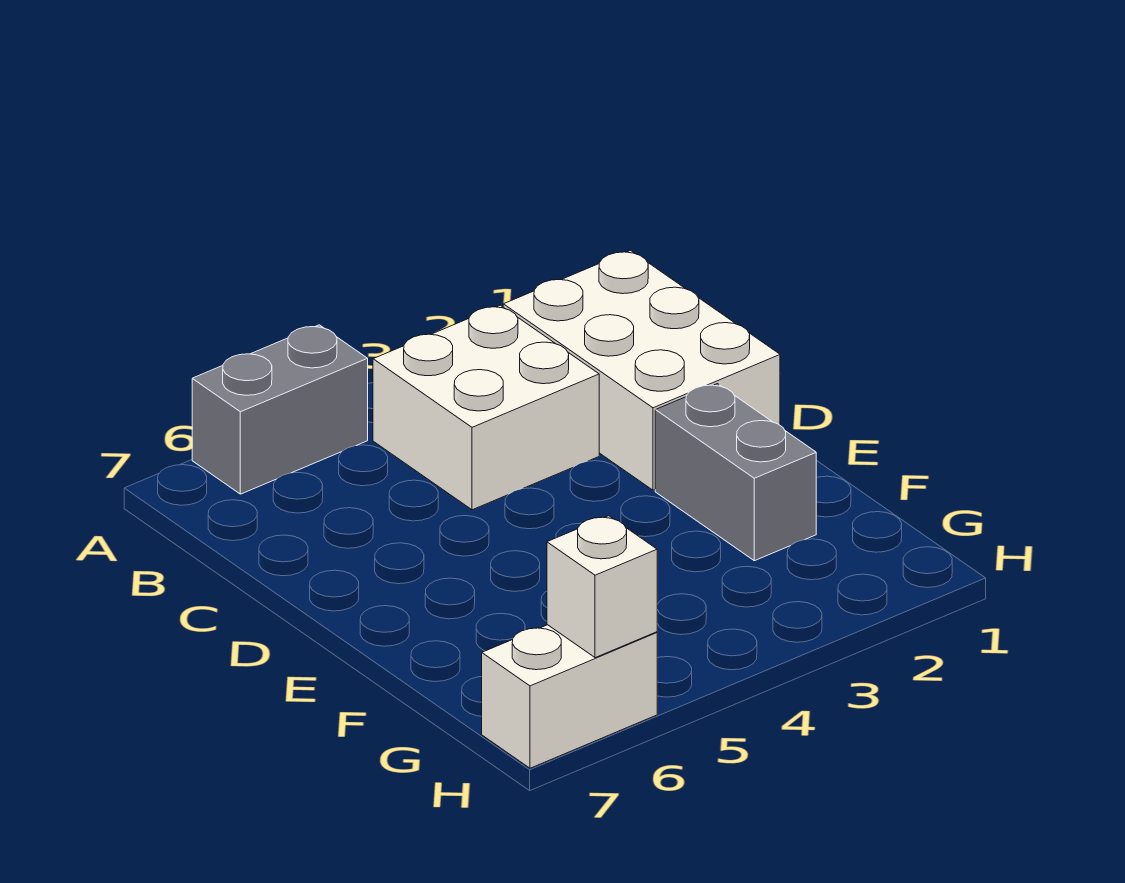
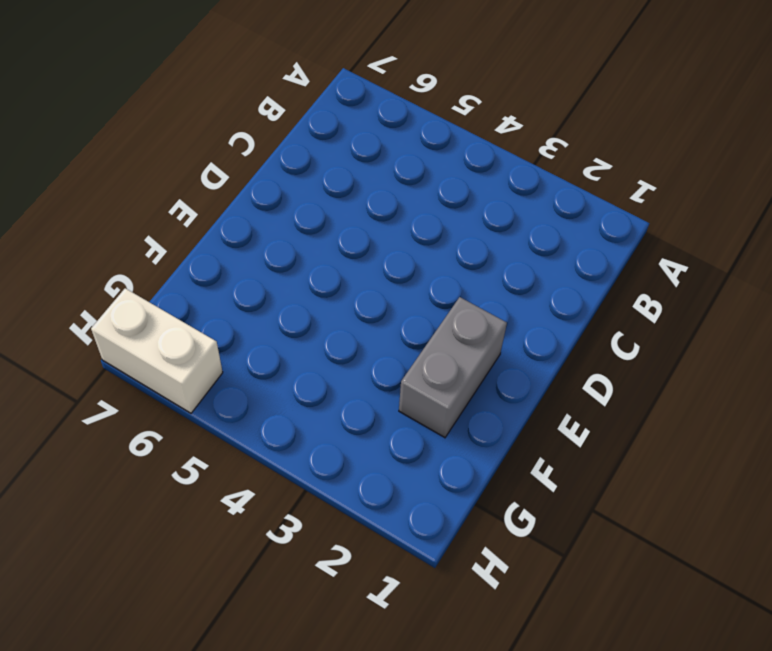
none -> grey brick A5:A6 level 1
none -> white brick B1:D2 level 1

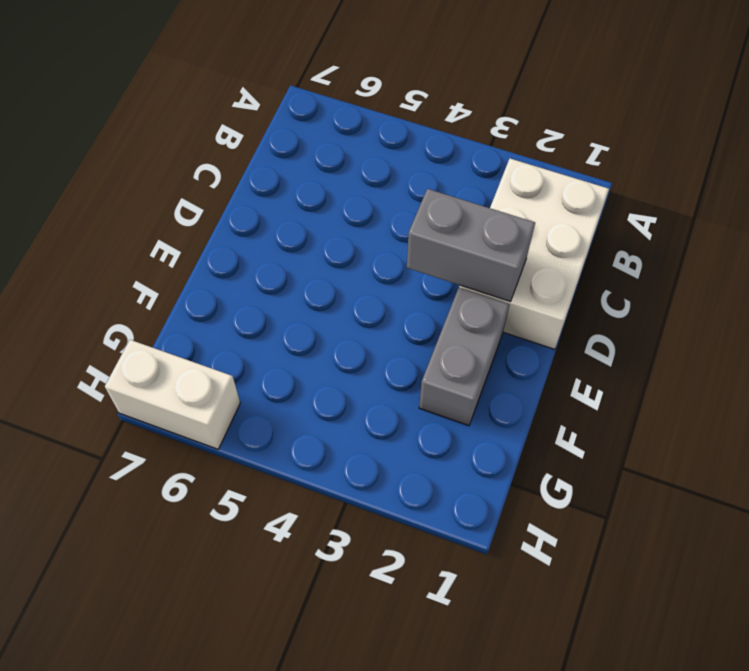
grey brick D2:D3 level 2 -> grey brick A5:A6 level 1
none -> white brick B3:C4 level 1
none -> white brick H6 level 2

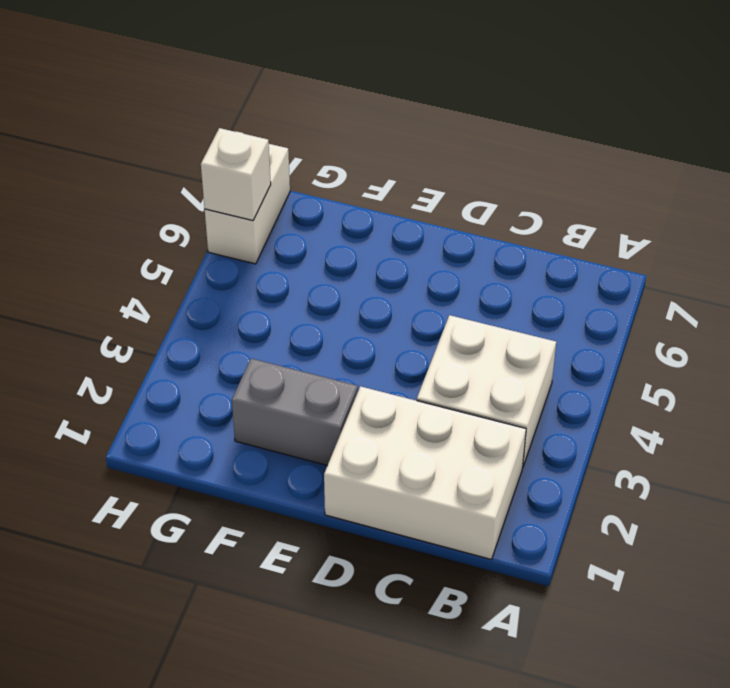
none -> grey brick A5:A6 level 1

